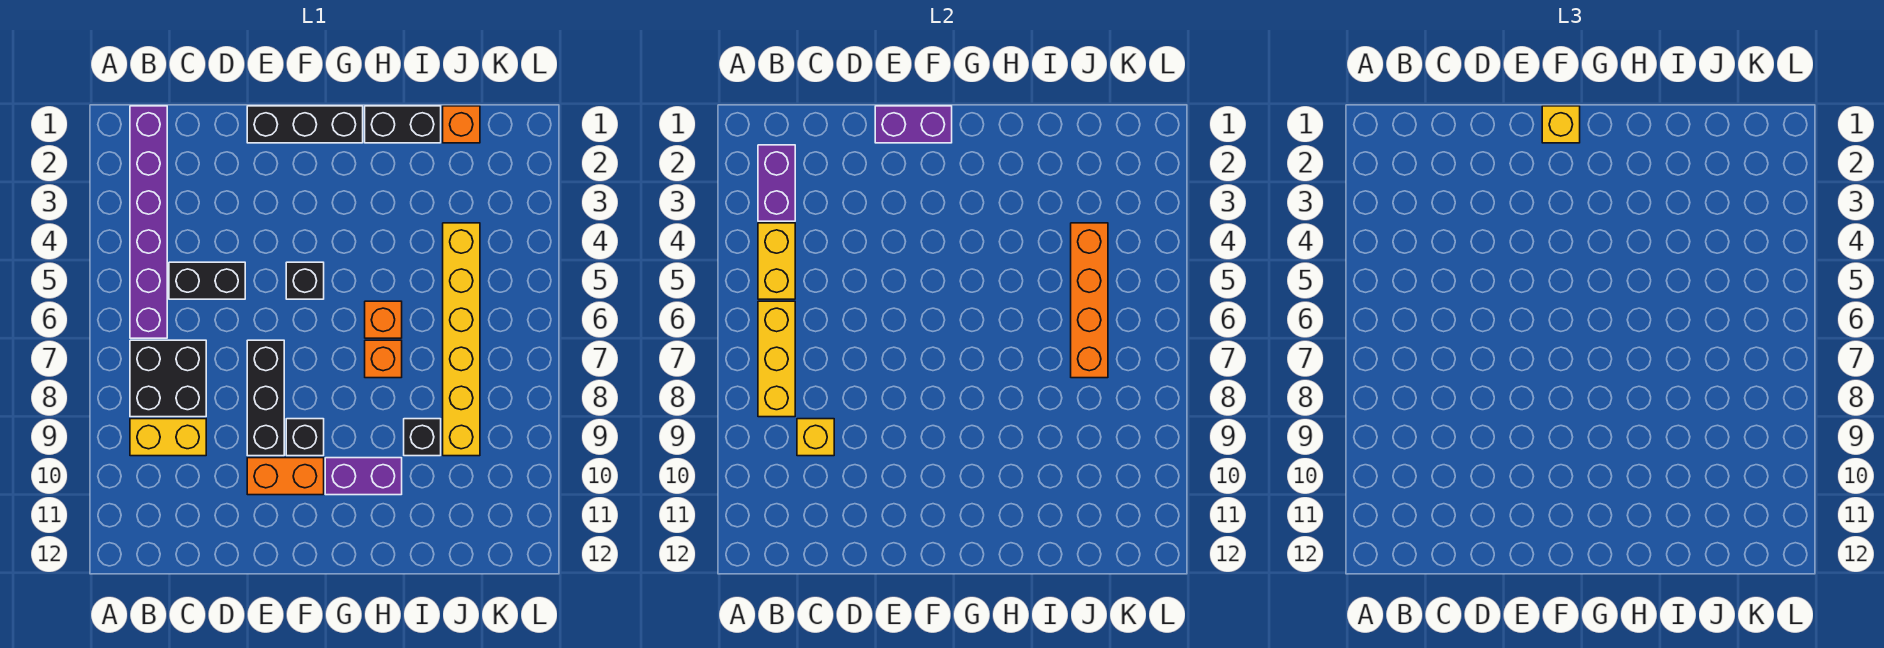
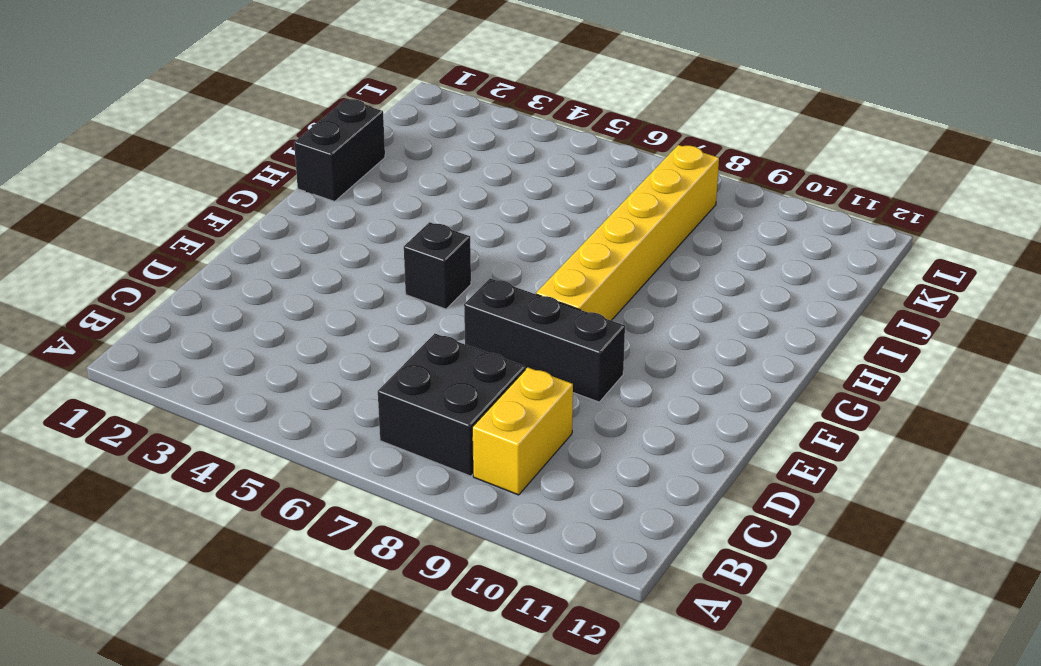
yellow brick F8:K8 level 1 -> yellow brick J4:J9 level 1
none -> purple brick B1:B6 level 1
none -> black brick C5:D5 level 1
none -> black brick E1:G1 level 1

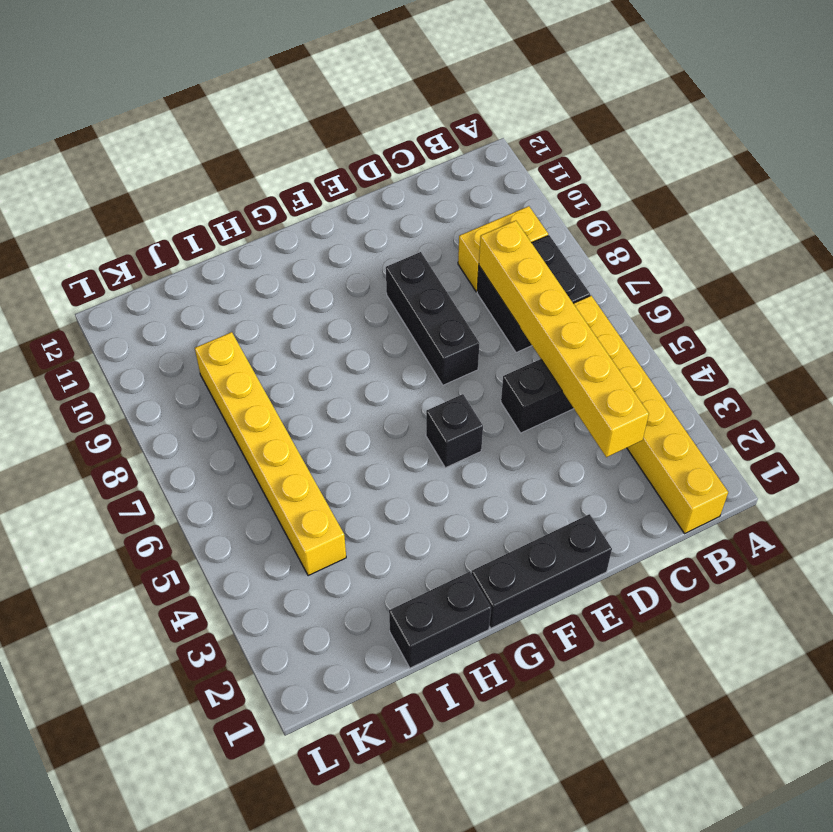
yellow brick B1:B6 level 1 -> purple brick B1:B6 level 1
yellow brick C3:C8 level 2 -> none
none -> orange brick E10:F10 level 1
none -> black brick F9 level 1
none -> purple brick G10:H10 level 1

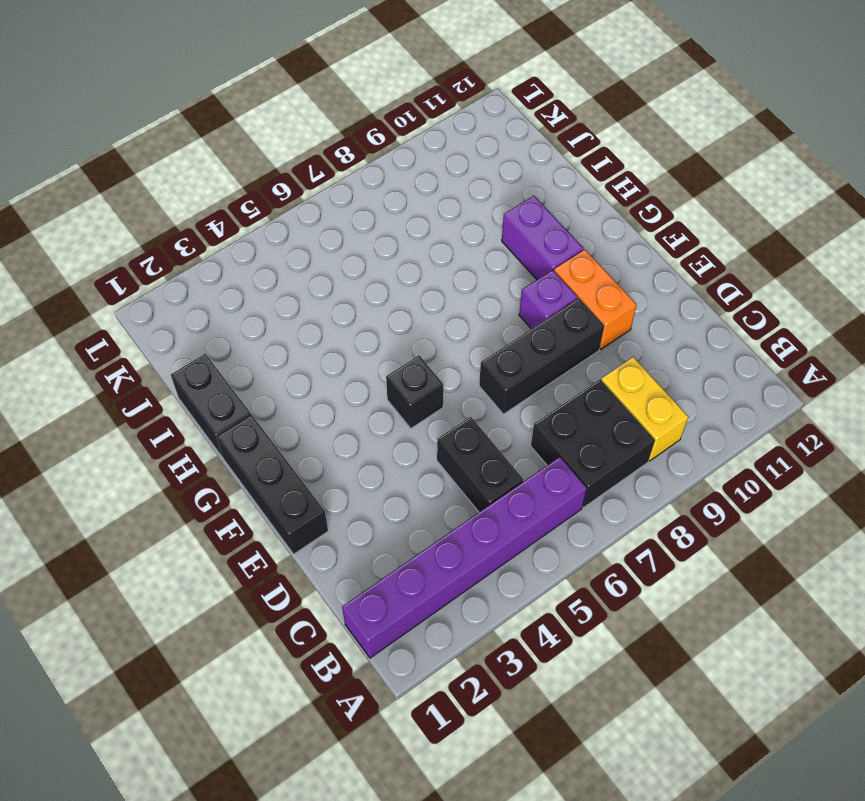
purple brick F9 level 1 -> black brick F9 level 1
none -> orange brick H6 level 1
none -> orange brick H7 level 1
none -> black brick I9 level 1

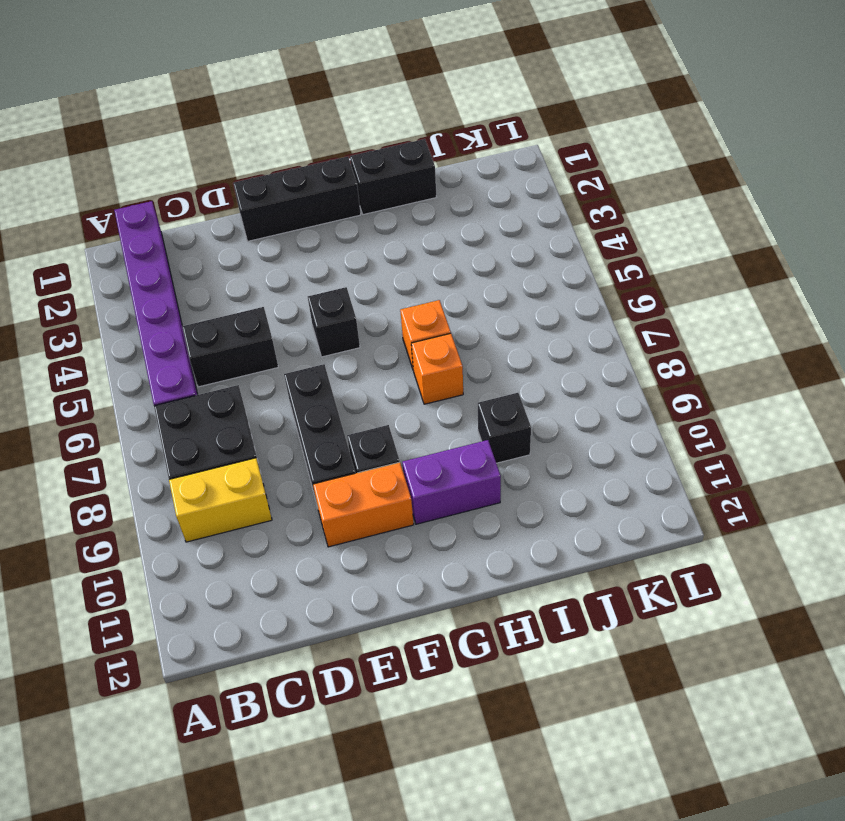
none -> orange brick J1 level 1
none -> yellow brick J4:J9 level 1
none -> purple brick B2:B3 level 2

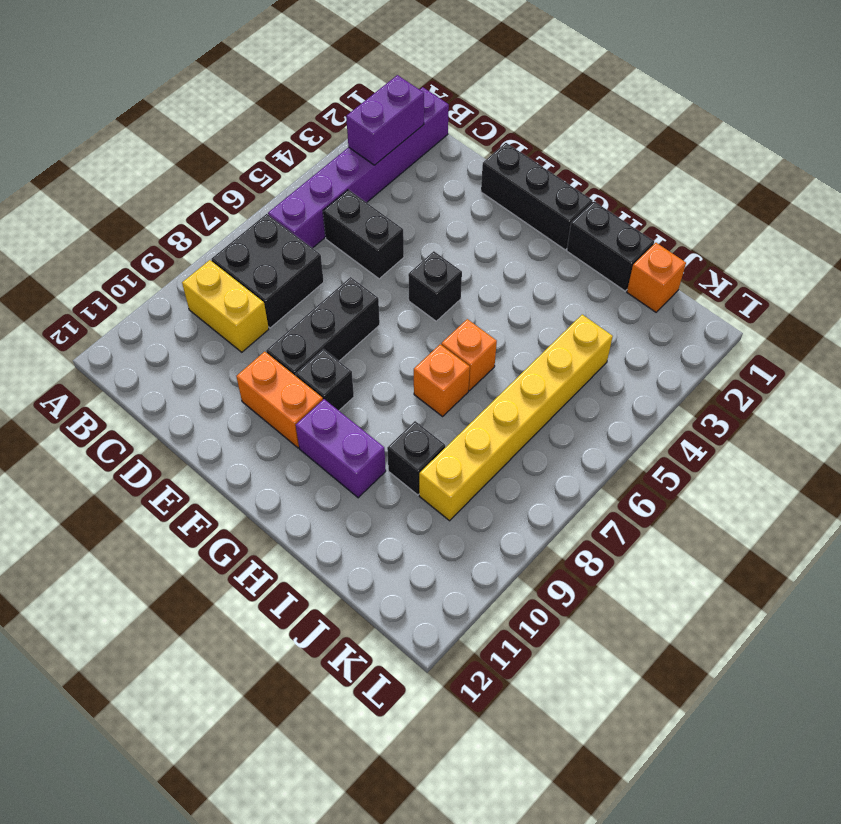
none -> yellow brick B4:B5 level 2
none -> yellow brick B6:B8 level 2
none -> yellow brick C9 level 2

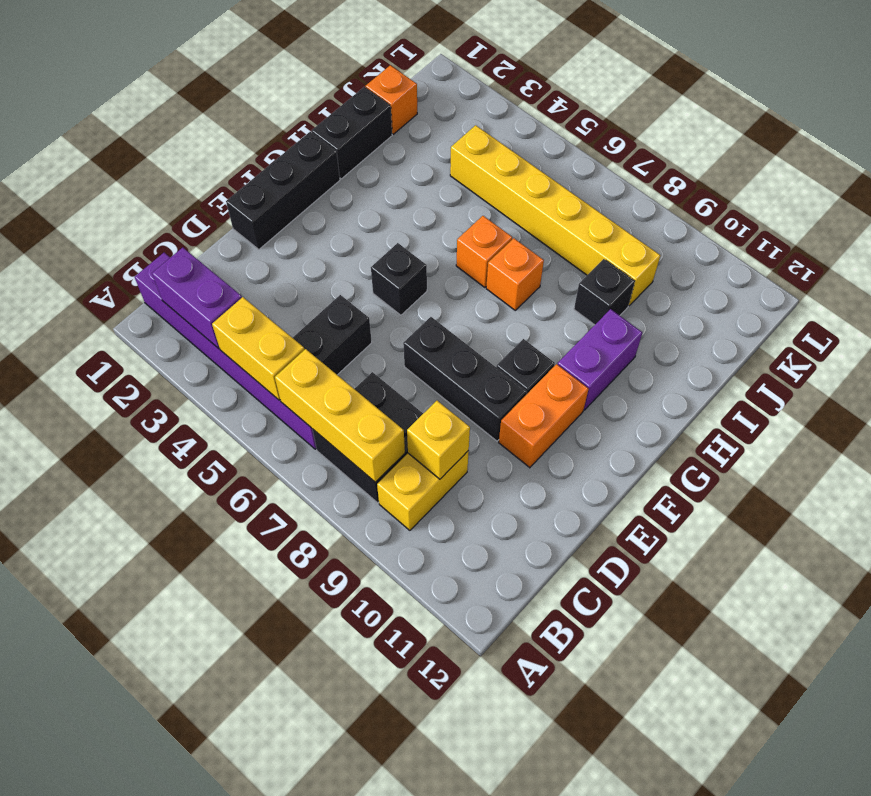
none -> purple brick E1:F1 level 2
none -> orange brick J4:J7 level 2
none -> yellow brick F1 level 3

